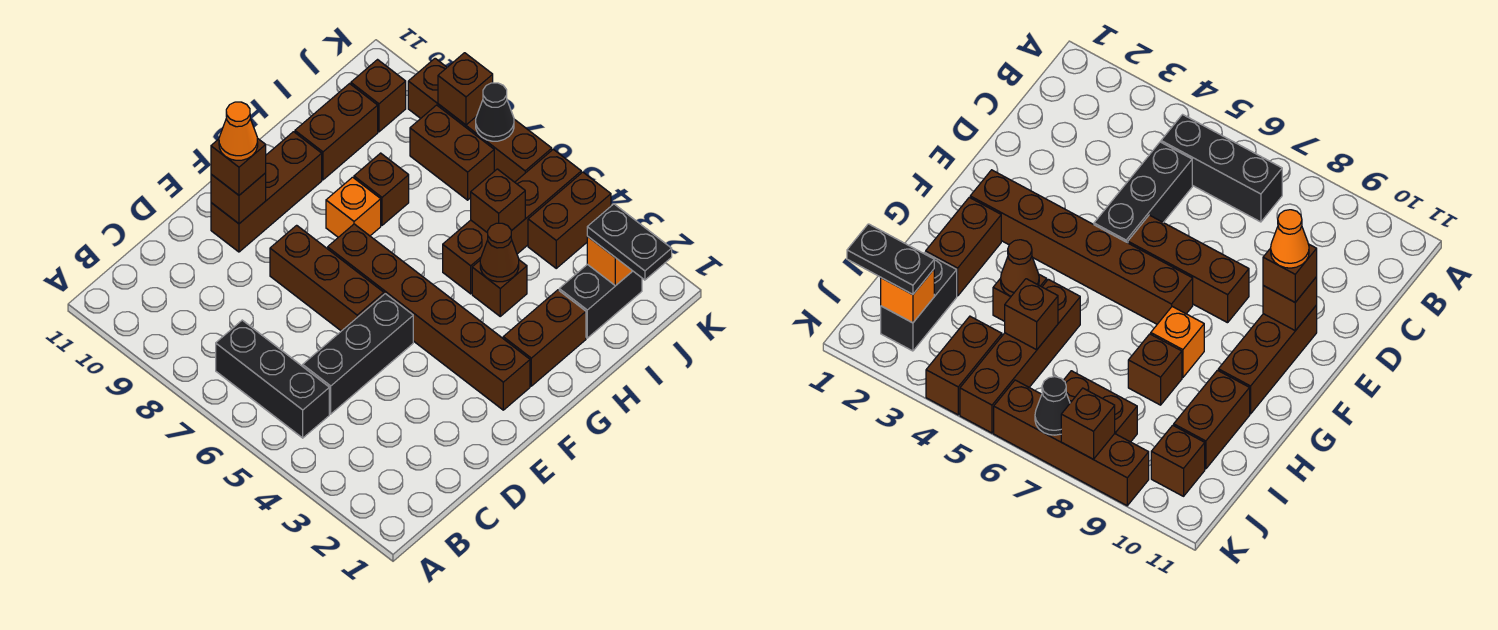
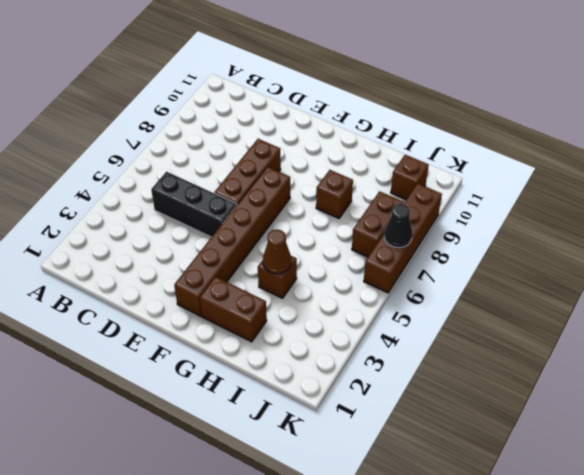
none -> black brick B5:B7 level 1
none -> brown brick E10:G10 level 1
none -> orange brick G8 level 1

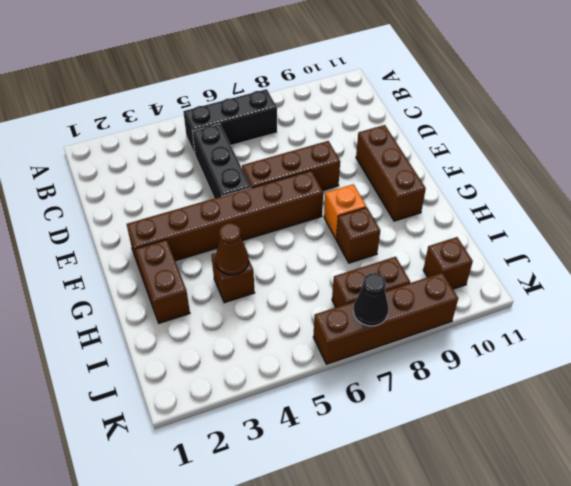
none -> brown brick H5:K5 level 1
none -> brown brick H10:I10 level 1
none -> black brick I2:J2 level 1

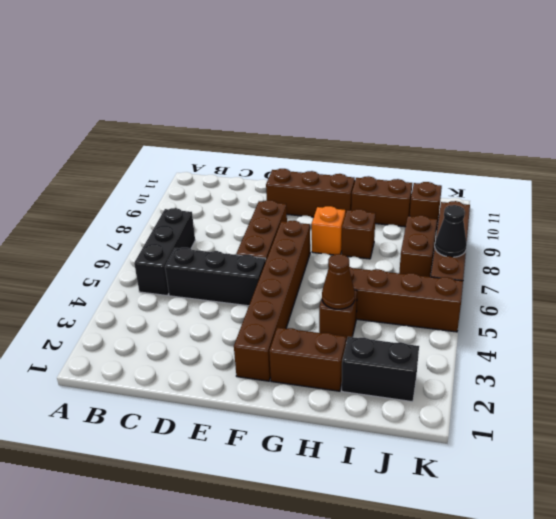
none -> brown brick J4:K4 level 1
none -> brown brick E10 level 2
none -> brown brick I5 level 2

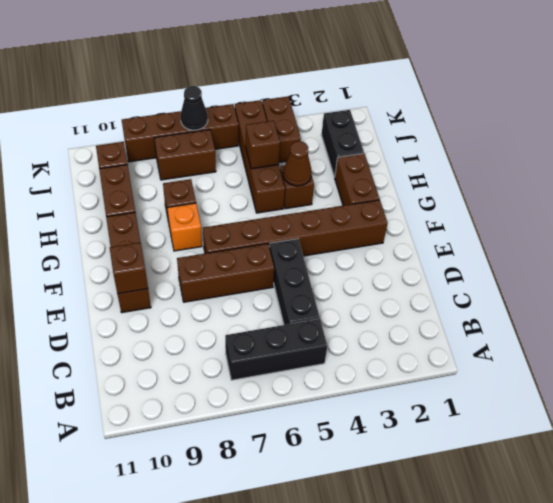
none -> orange brick J2 level 2
none -> brown brick K8 level 2
none -> brown brick E10 level 3

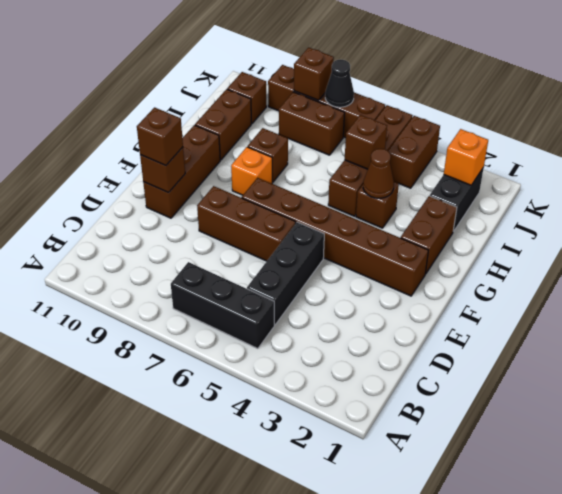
none -> black plate J1:J2 level 3
none -> orange cone E10 level 4

